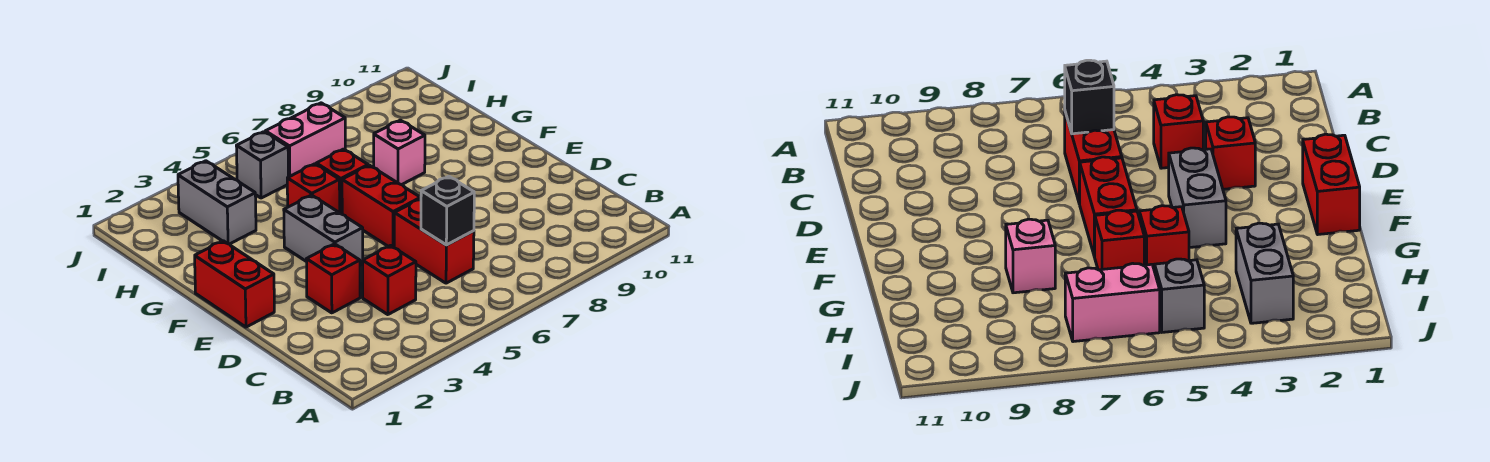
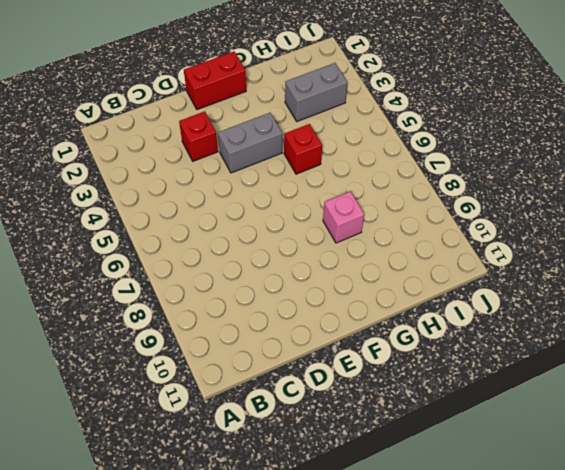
none -> red brick C4 level 1
none -> red brick C6:D6 level 1
none -> red brick E6:F6 level 1

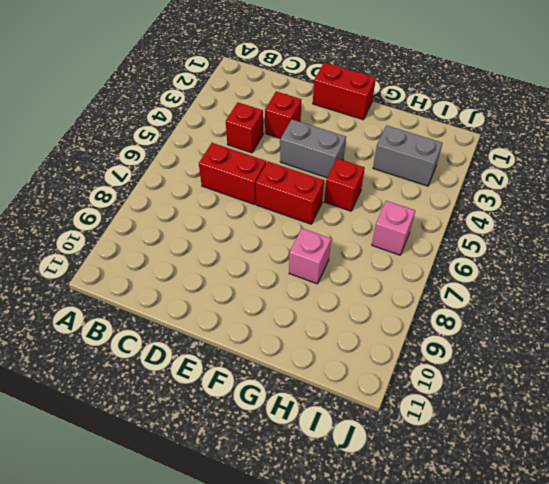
pink brick I6 level 1 -> pink brick I6:I7 level 1
none -> red brick G6 level 1
none -> grey brick I5 level 1
none -> black brick C6 level 2

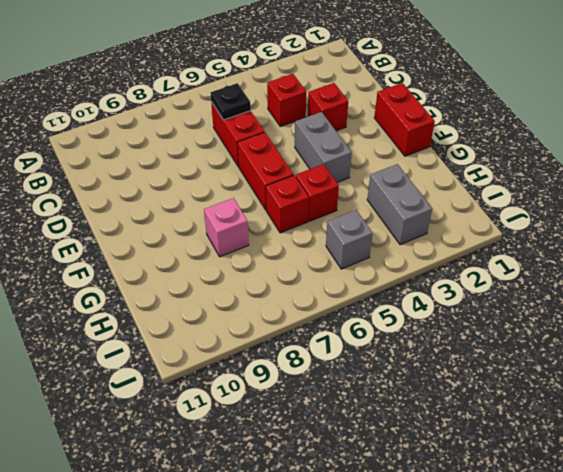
black plate C6 level 2 -> black brick C6 level 2
none -> pink brick I6:I7 level 1

